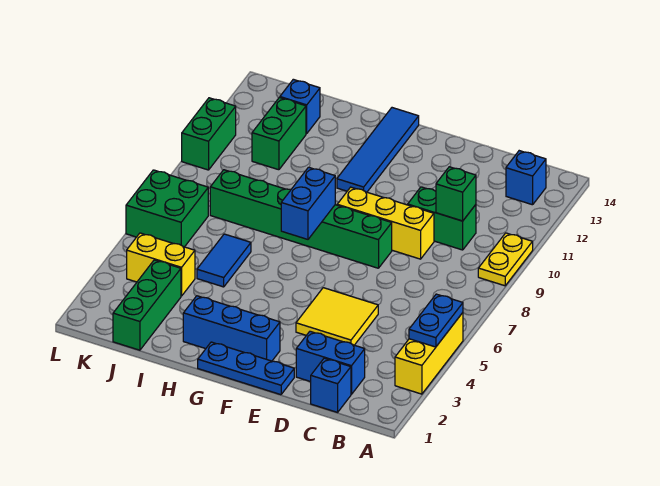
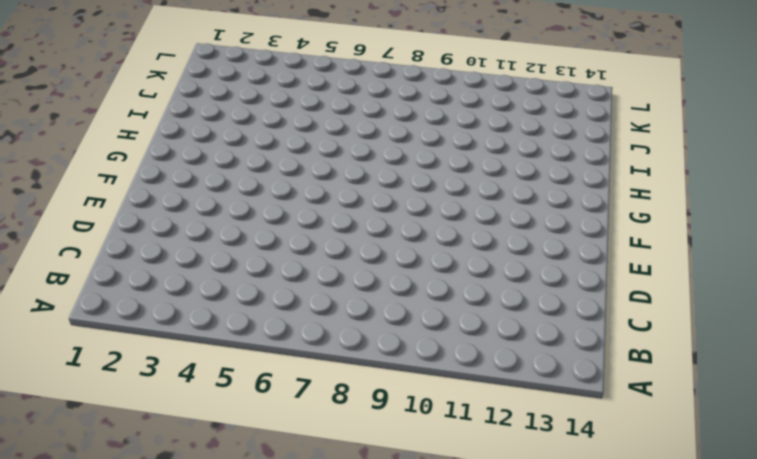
none -> yellow brick A3:A5 level 1
none -> yellow plate A9:A10 level 1
none -> blue brick B13 level 1

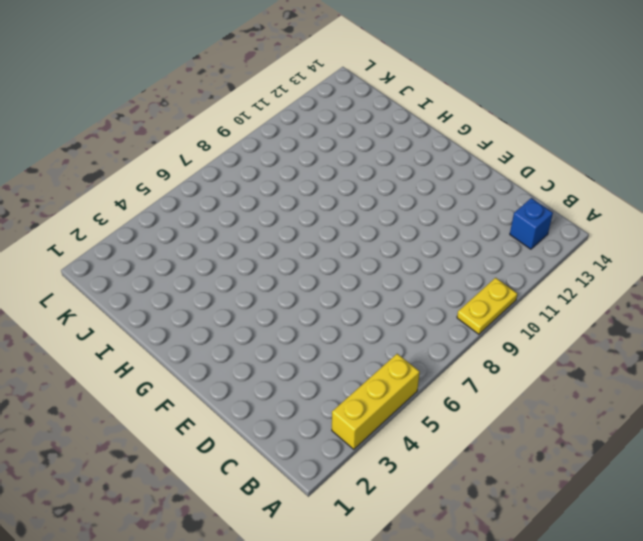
none -> blue brick C1 level 1
none -> blue brick C2:D2 level 1
none -> green brick C10:D10 level 1

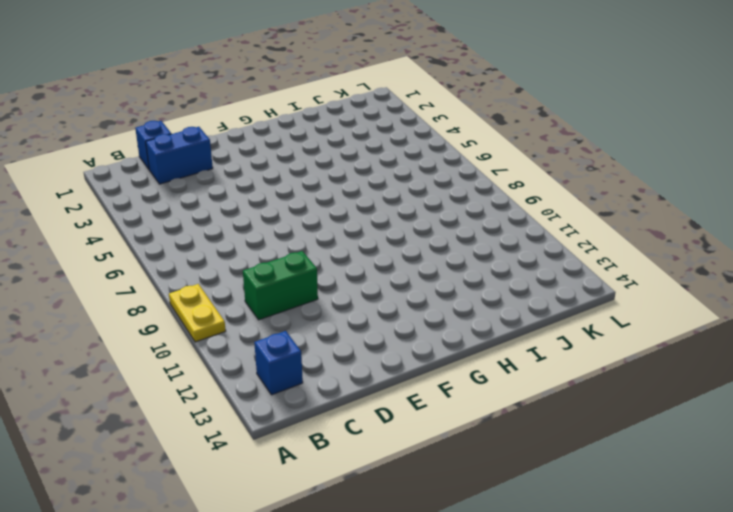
none -> yellow brick A3:A5 level 1
none -> yellow tile D4:E5 level 1
none -> yellow brick D9:F9 level 1

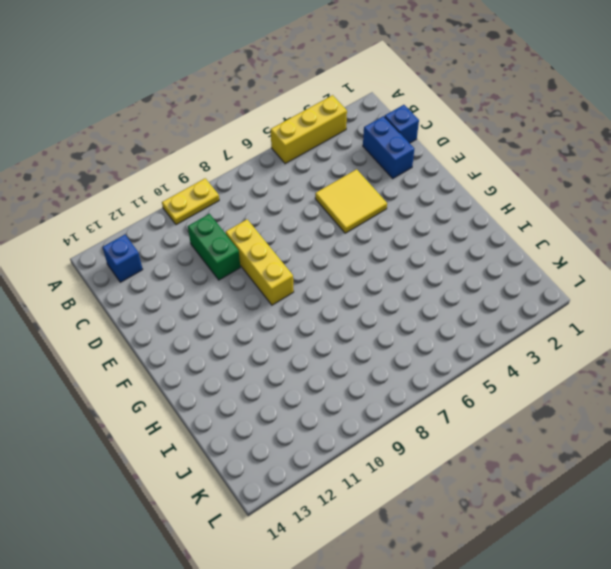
none -> blue plate E1:G1 level 1
none -> green brick E8:J8 level 1
none -> blue brick F2:H2 level 1

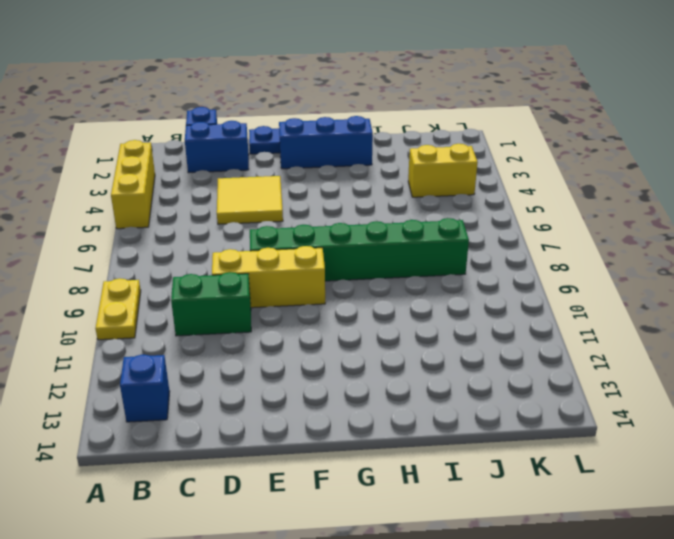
none -> blue tile G11:G14 level 1
none -> blue tile I5:I6 level 1
none -> green brick J1:J3 level 1

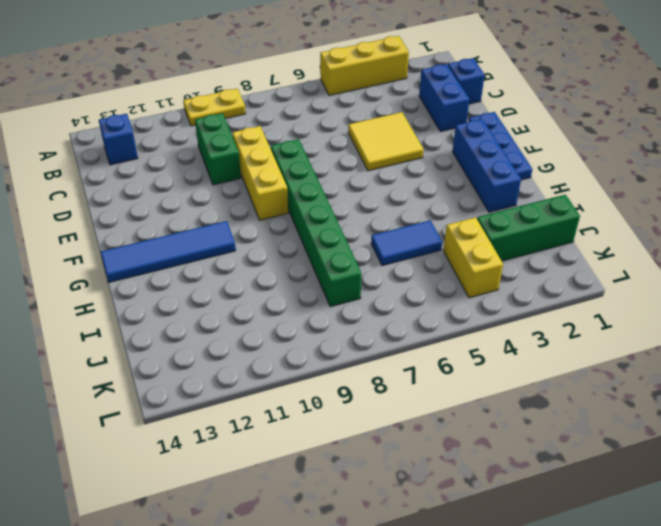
none -> green brick J11:J12 level 1
none -> blue brick J13 level 1
none -> green brick K6:L7 level 1

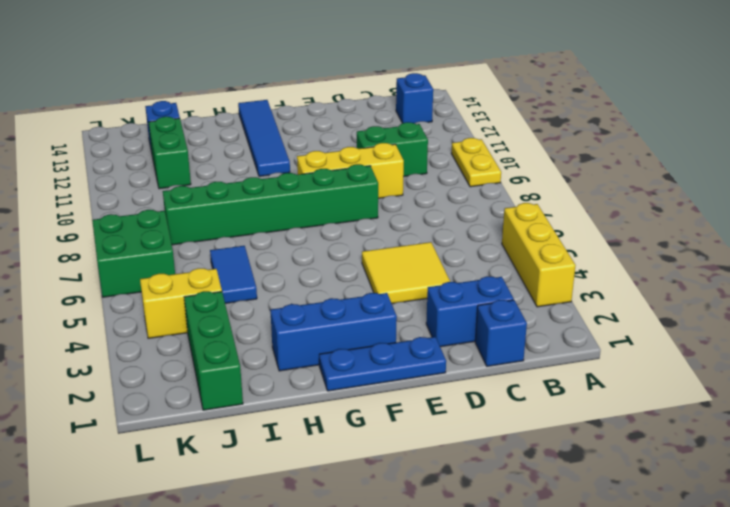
none -> green brick L10:L11 level 1
none -> blue plate A4:A5 level 2
none -> green brick C10 level 2

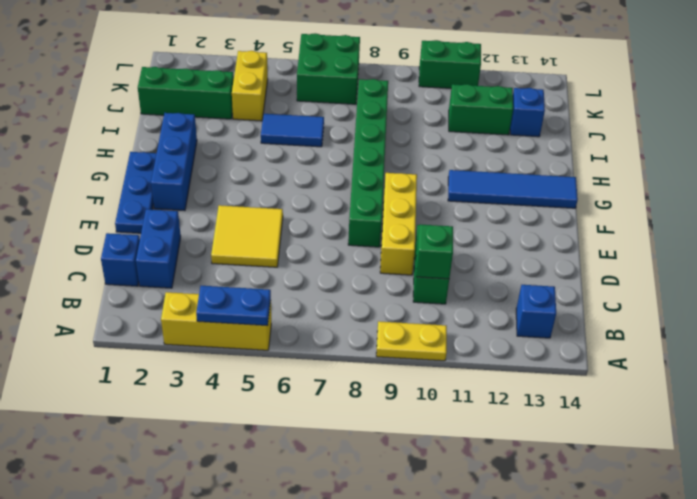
none -> blue brick G7:G8 level 2

